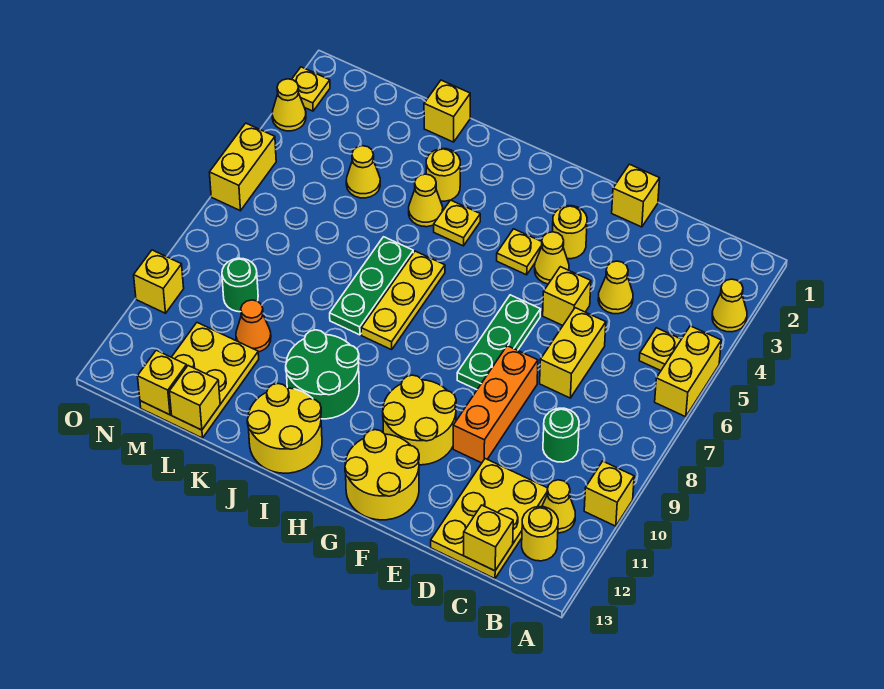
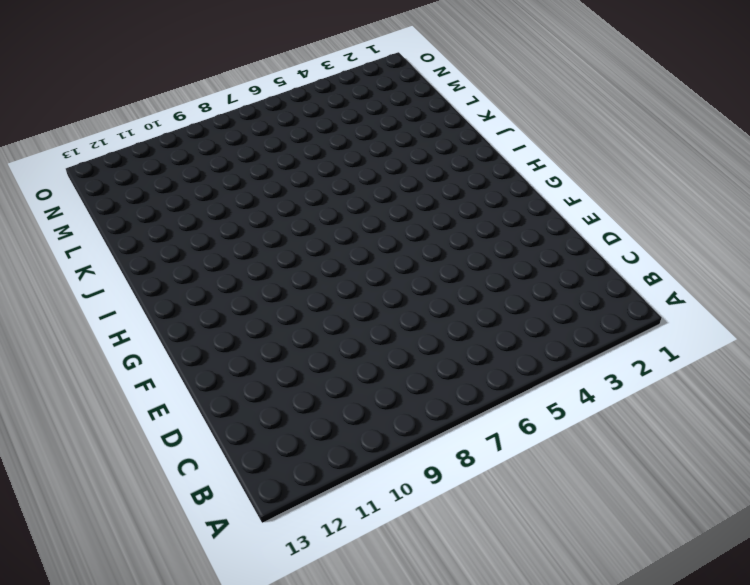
none -> yellow cone A3 level 1
none -> yellow brick A5:A6 level 1
none -> yellow brick A10 level 1
none -> yellow plate B5 level 1

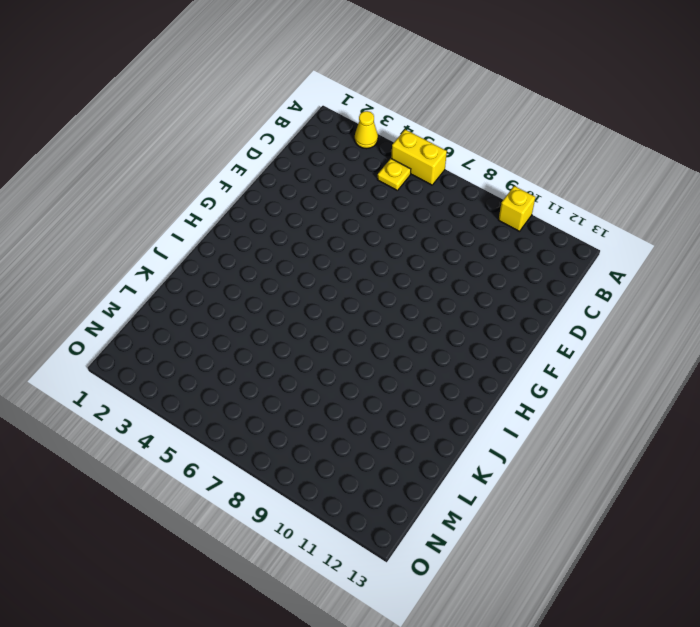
none -> yellow cone B11 level 1
none -> yellow round brick B12 level 1
none -> green round brick C9 level 1
none -> yellow plate C11:D13 level 1

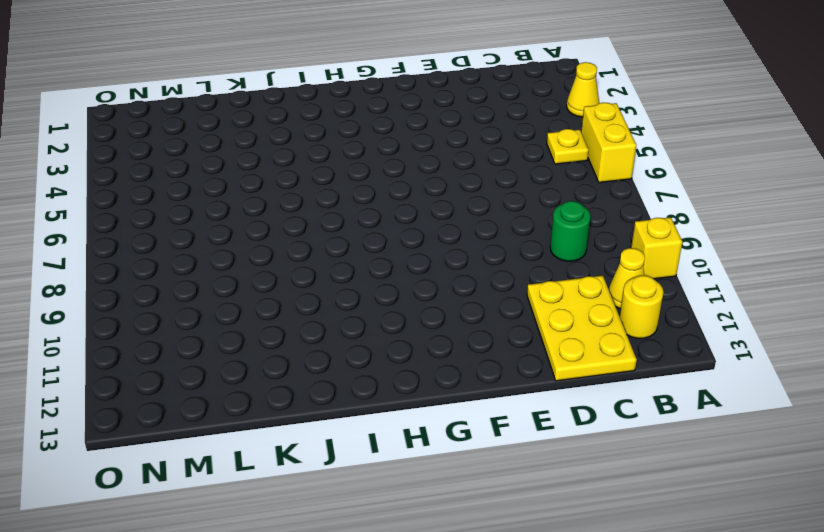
none -> yellow cone D4 level 1
none -> yellow brick D6:D7 level 1
none -> yellow brick E1 level 1
none -> yellow brick E5 level 1

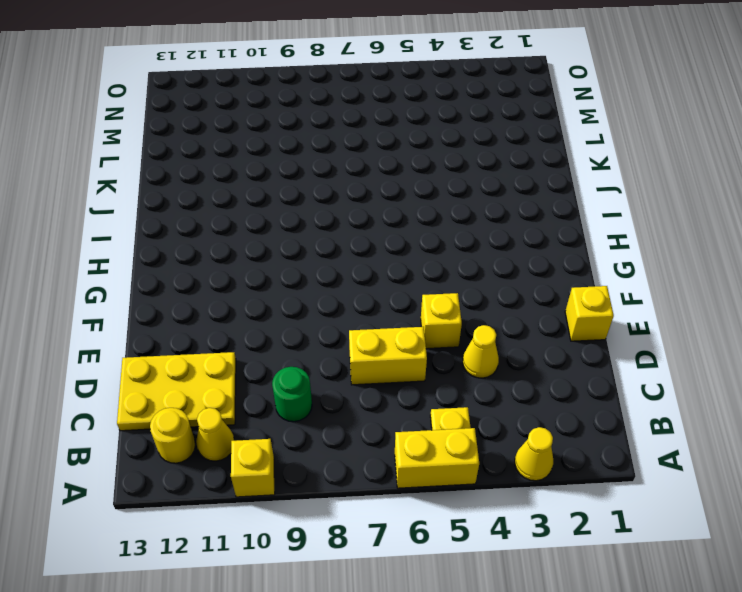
none -> orange brick E8:E10 level 1
none -> yellow round brick F3 level 1
none -> yellow cone F4 level 1
none -> green plate F6:F8 level 1

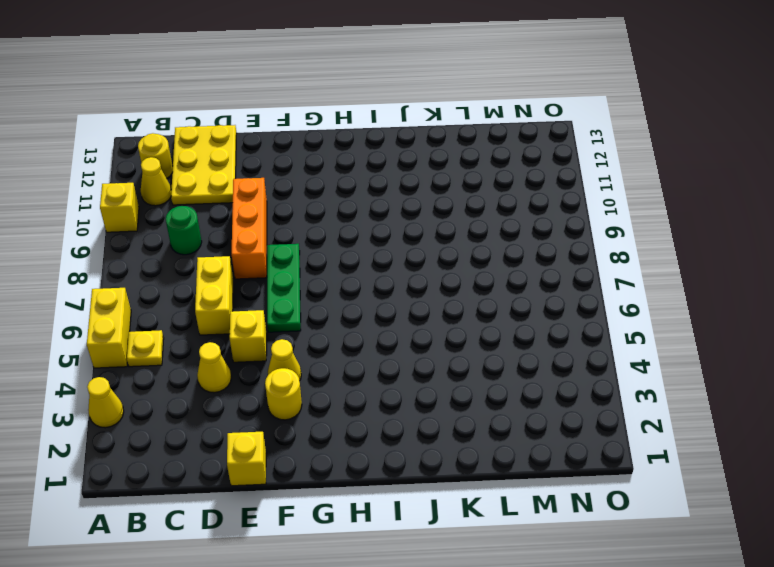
none -> yellow round brick F10:G11 level 1
none -> yellow round brick F12:G13 level 1
none -> yellow plate G4 level 1
none -> yellow plate I4 level 1

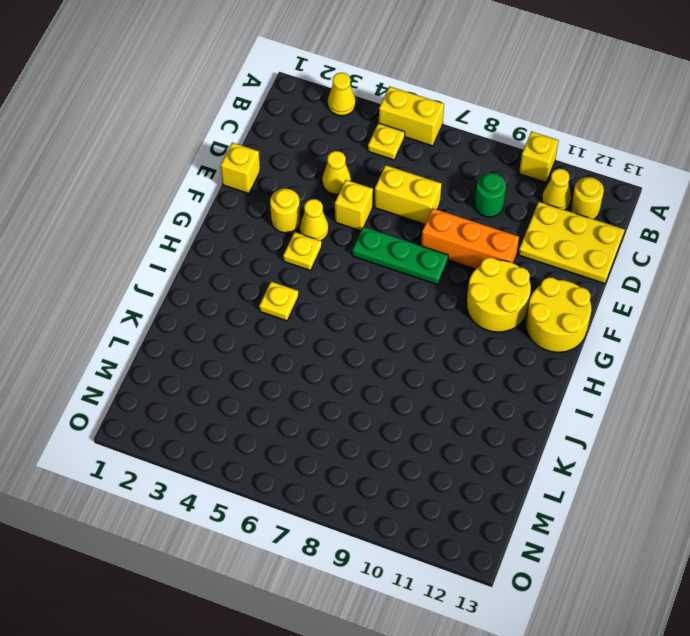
none -> yellow plate I6:I8 level 1
none -> green round brick I10:J11 level 1
none -> yellow round brick I12:J13 level 1
none -> yellow round brick J3 level 1

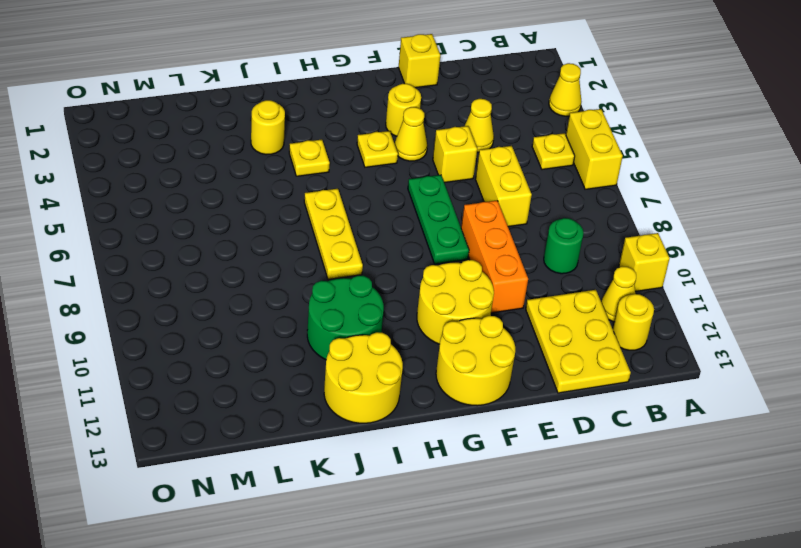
none -> yellow cone J4 level 1
none -> green plate J6:J8 level 1
none -> yellow brick K1 level 1
none -> yellow cone L4 level 1

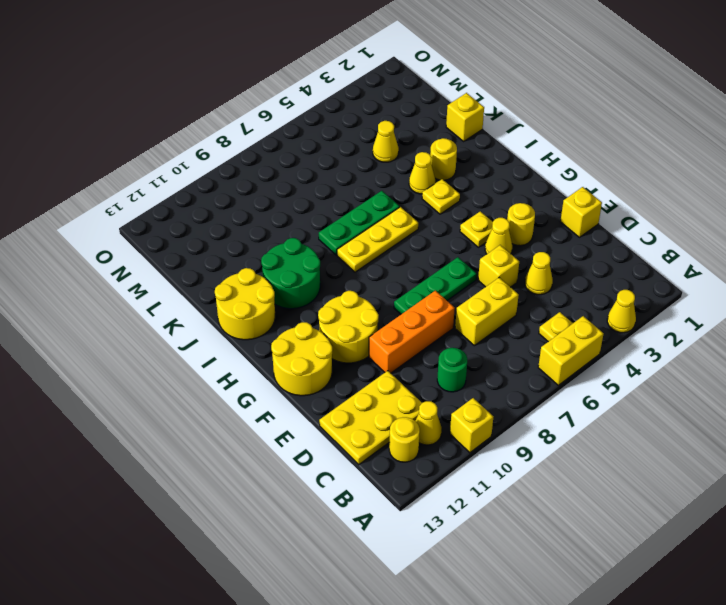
none -> orange cone L10 level 1
none -> yellow plate L11:M13 level 1
none -> green round brick M9 level 1
none -> yellow plate O2 level 1

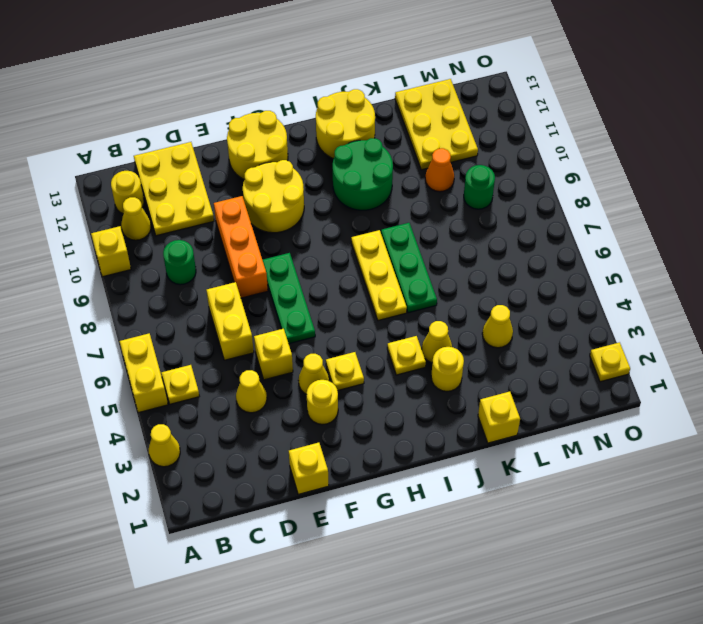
none -> yellow cone O3 level 1
none -> yellow brick O5:O6 level 1
none -> yellow brick O10 level 1
none -> yellow brick C13 level 2

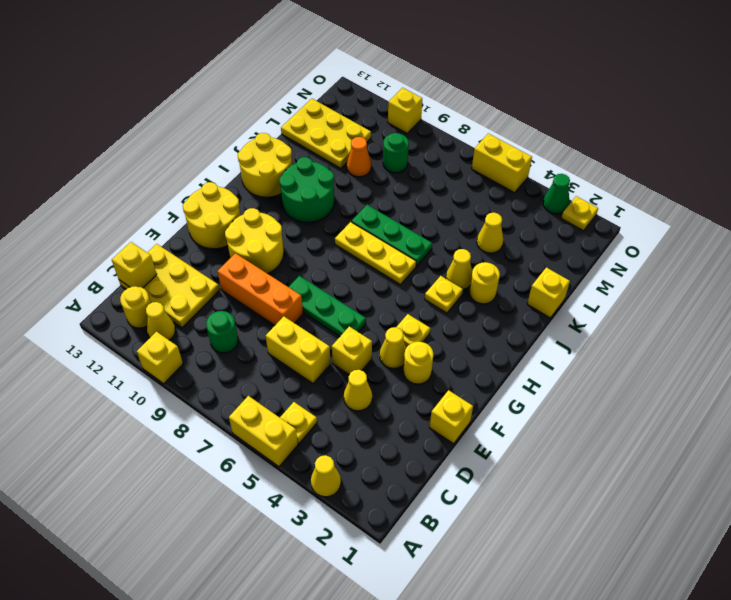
green cone O3 level 1 -> yellow cone O3 level 1
none -> yellow brick L13 level 2
none -> yellow brick M13 level 2

